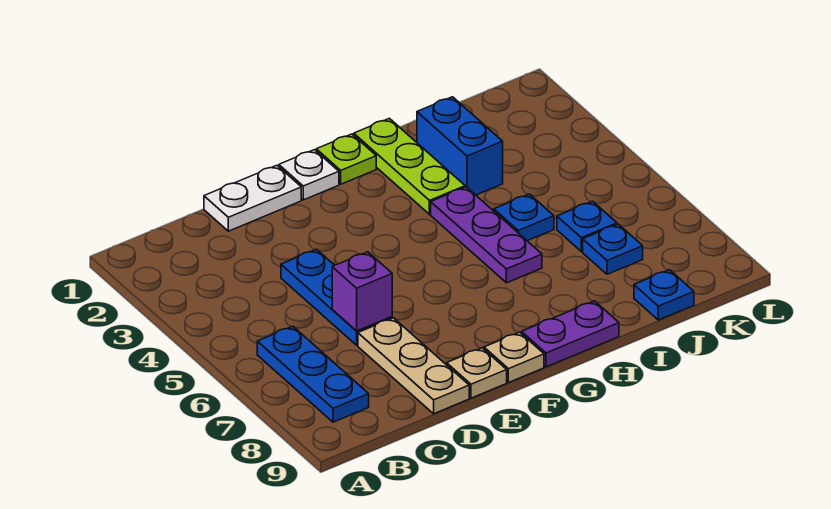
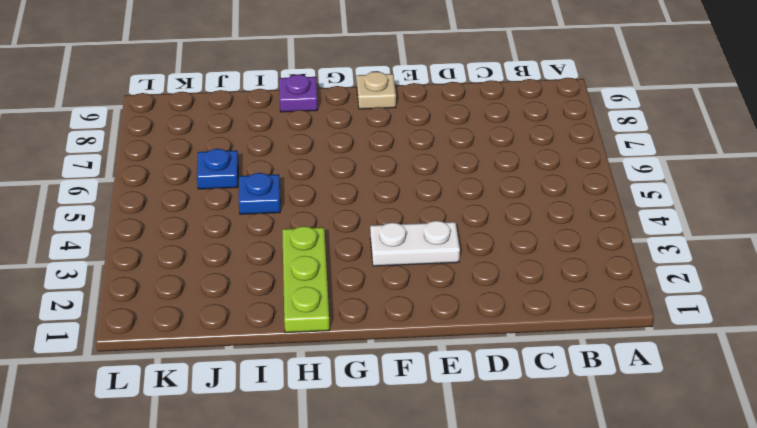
white plate E3:F3 level 1 -> white plate D1:E1 level 1
purple plate H9 level 1 -> purple plate G9:H9 level 1
none -> blue plate B6:B8 level 1
none -> blue plate D4:D6 level 1
none -> tan plate D7:D9 level 1

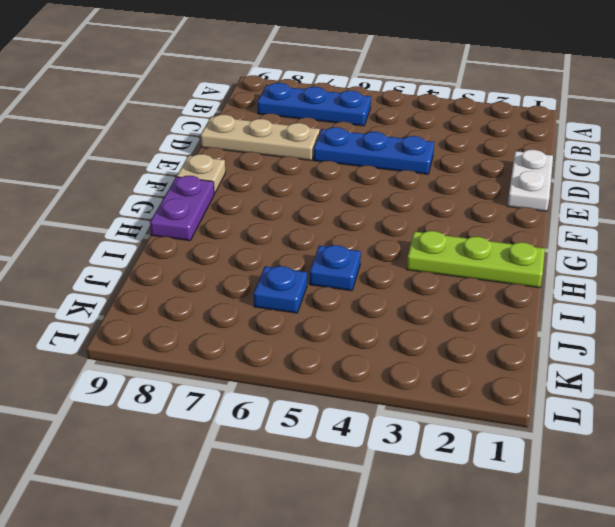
none -> tan plate E9 level 1
none -> white plate F1 level 1
none -> lime plate G1 level 1

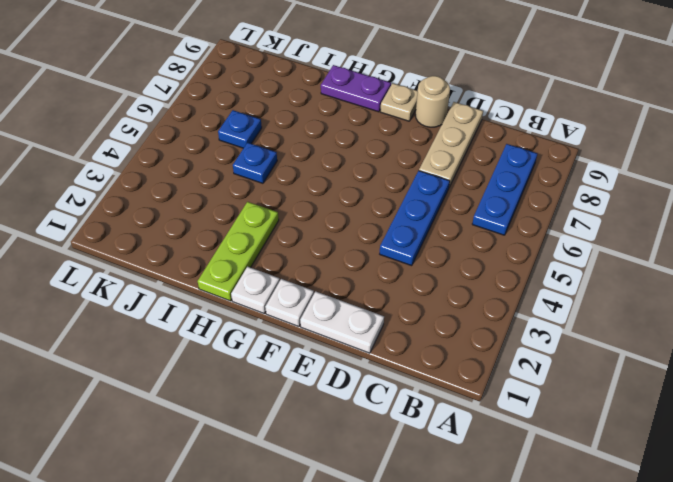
tan round brick E9 level 1 -> tan plate E9 level 1
white plate G1 level 1 -> lime plate G1 level 1
none -> purple plate H4:H6 level 1
none -> blue brick I2:I3 level 1
none -> blue plate J7 level 1

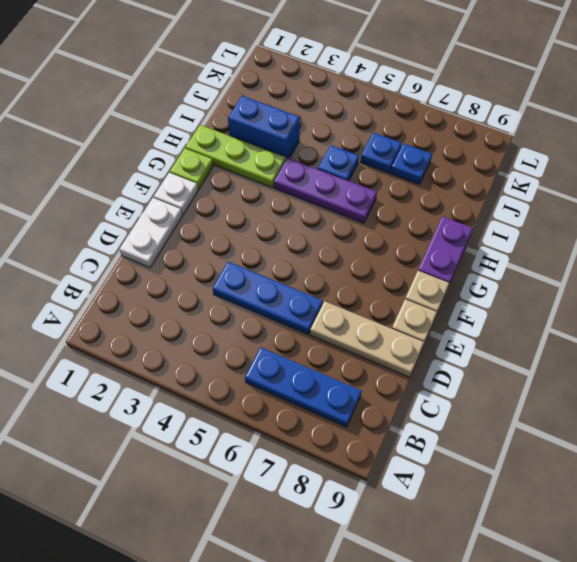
none -> blue plate J9 level 1
none -> purple brick D6 level 2

